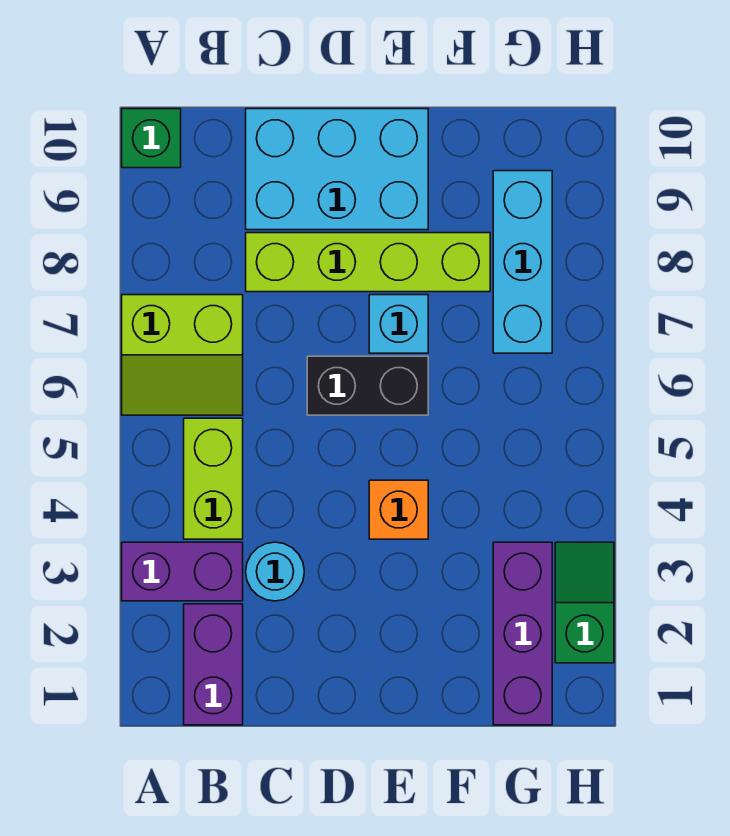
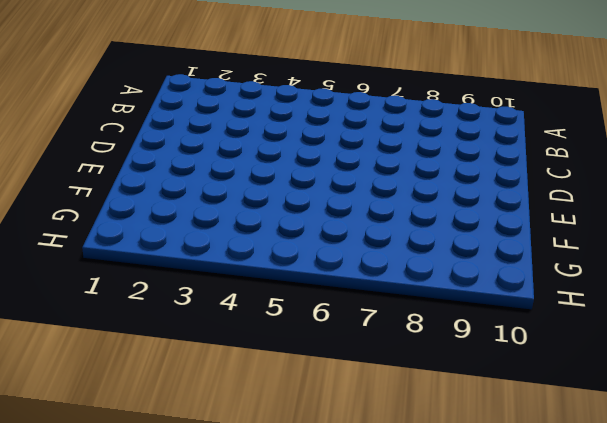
none -> purple brick A3:B3 level 1
none -> lime slope A6:B7 level 1 top 7
none -> green brick A10 level 1

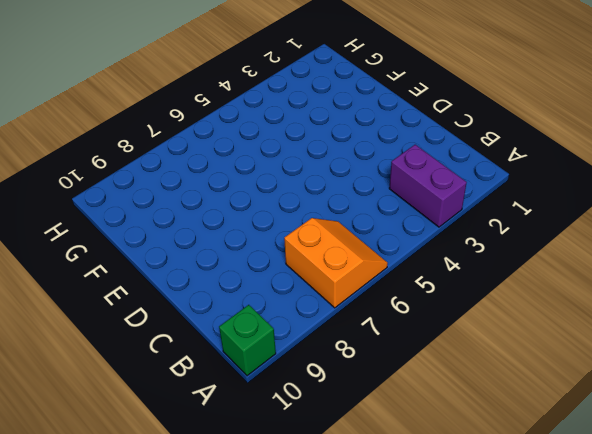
orange slope A6:B7 level 1 top 7 -> lime slope A6:B7 level 1 top 7
none -> purple brick B1:B2 level 1
none -> lime brick B4:B5 level 1
none -> cyan round brick C3 level 1

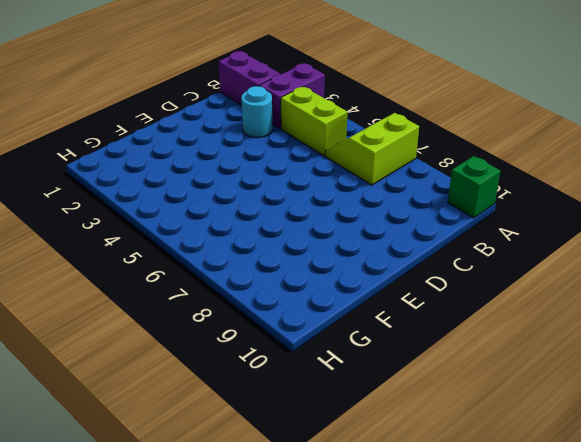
none -> lime brick C8:F8 level 1
none -> cyan brick C9:E10 level 1
none -> black brick D6:E6 level 1

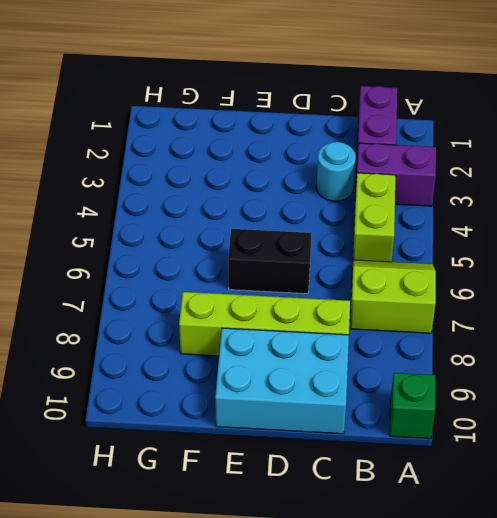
none -> orange brick E4 level 1
none -> cyan brick E7 level 1
none -> purple brick G1:G3 level 1

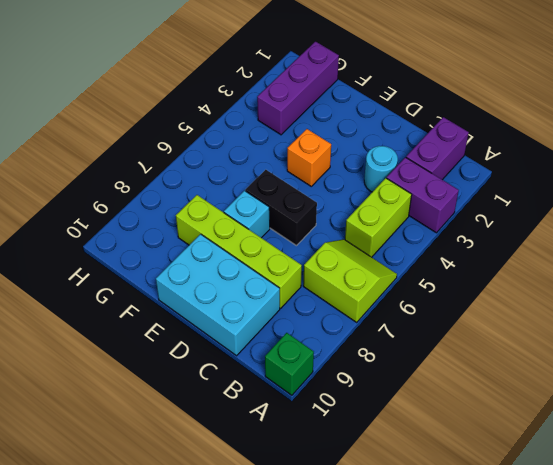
none -> cyan brick G7:G9 level 1
none -> green slope H2:H3 level 1 top 2

